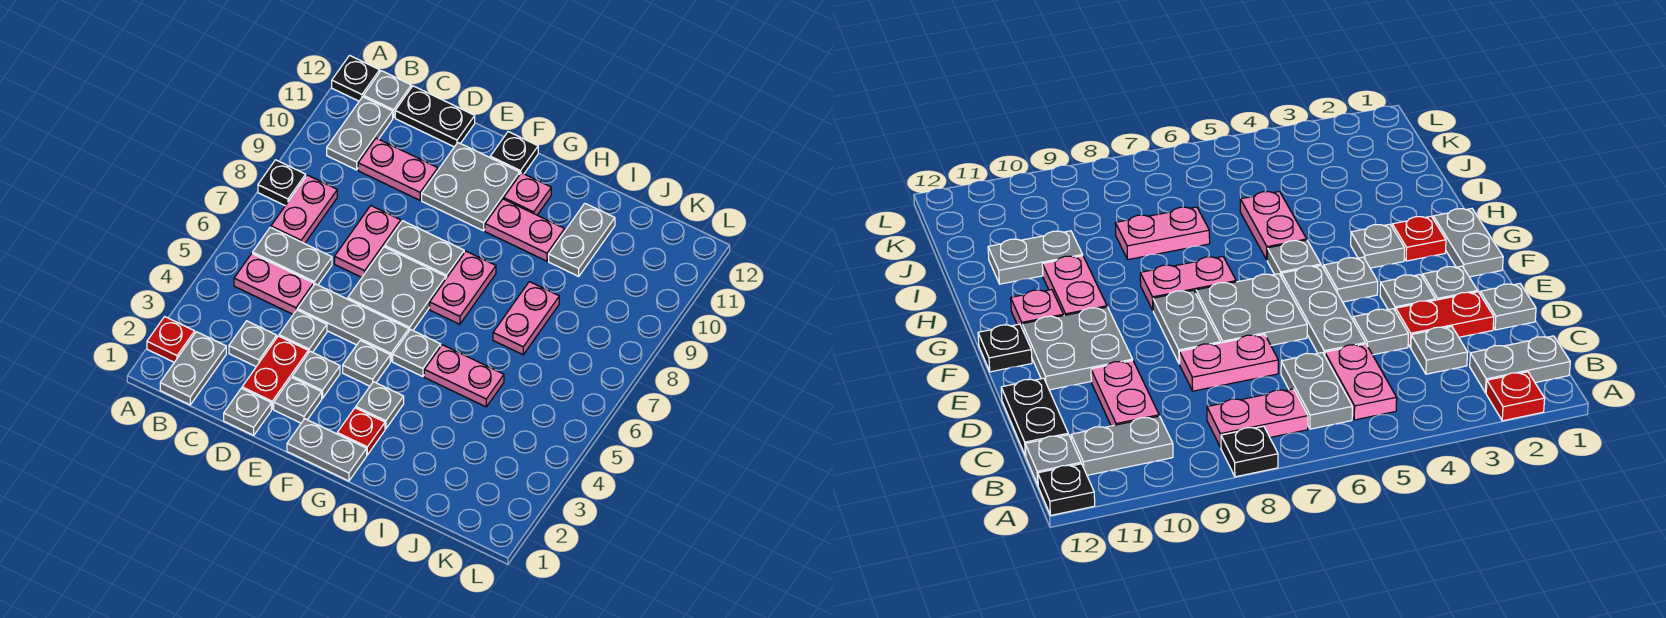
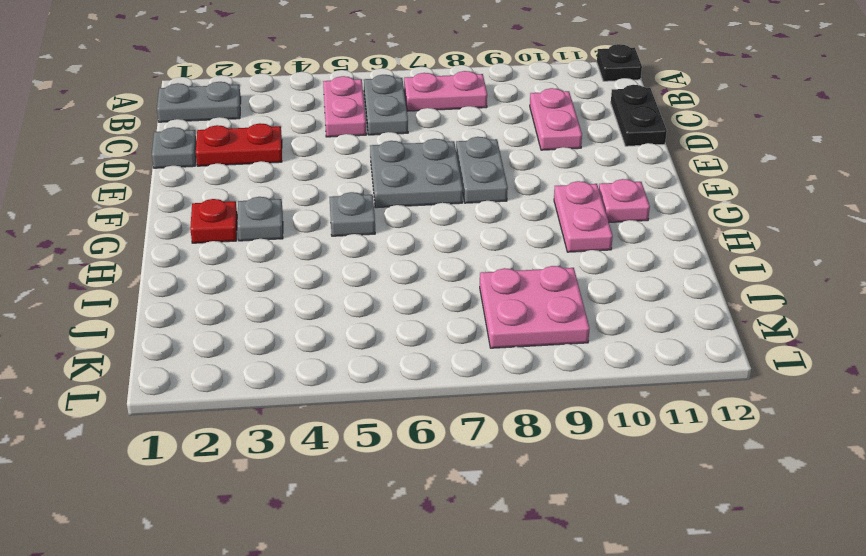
pink plate J8:K9 level 1 -> none
none -> red plate A2 level 1
none -> black plate A8 level 1
none -> grey plate B10:B11 level 1
none -> grey plate B12 level 1

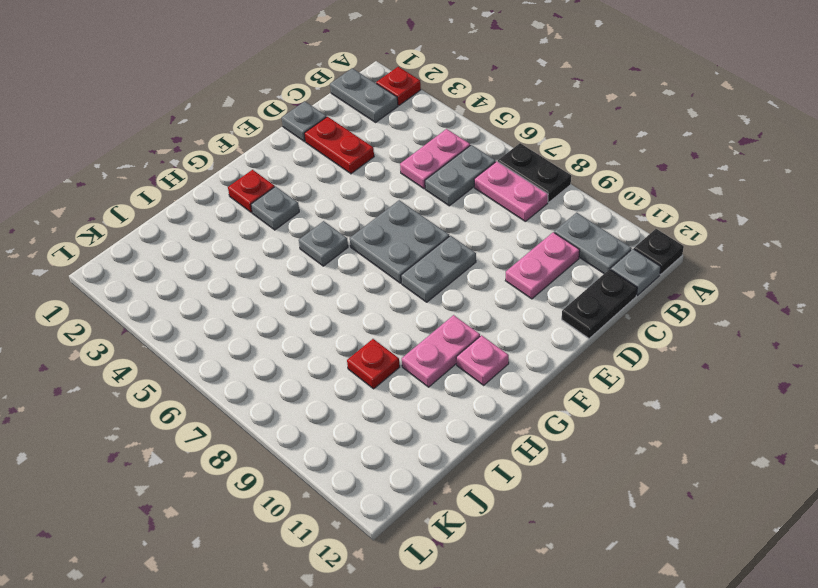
black plate A7:A8 level 1 -> black plate A8 level 1
red plate I9 level 1 -> none
none -> grey plate C3 level 1
none -> grey plate D4 level 1
none -> grey plate D5:F5 level 1
none -> pink plate D7:D8 level 1

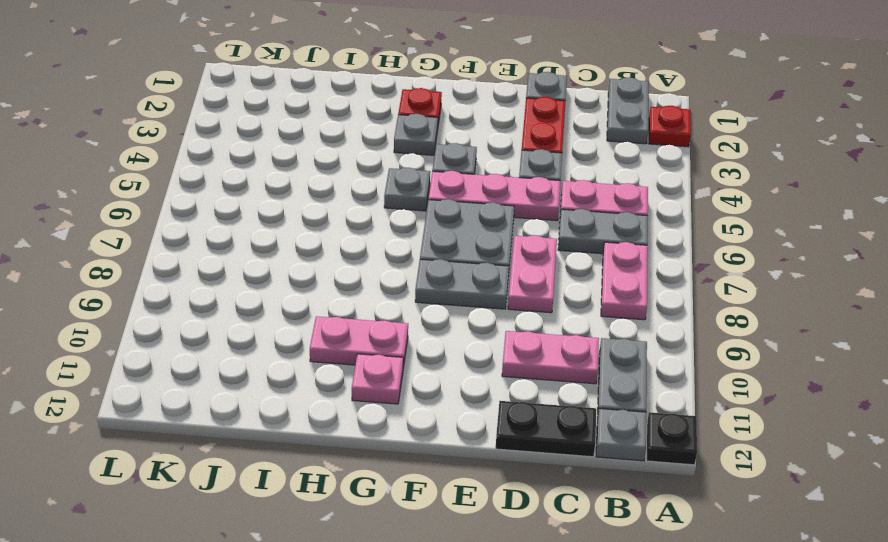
pink plate D5:F5 level 1 -> grey plate D5:F5 level 1
none -> black plate A8 level 1
none -> grey plate C3 level 1
none -> grey plate E2 level 1
none -> grey plate E3 level 1

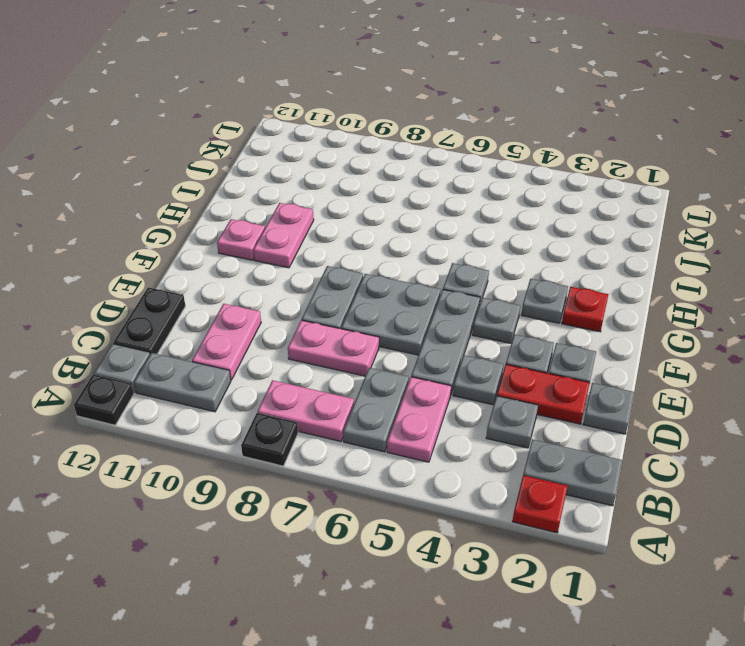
none -> grey plate E10:F11 level 1
none -> grey plate F1:G1 level 1
none -> black plate F12 level 1
none -> pink plate G7:G8 level 1

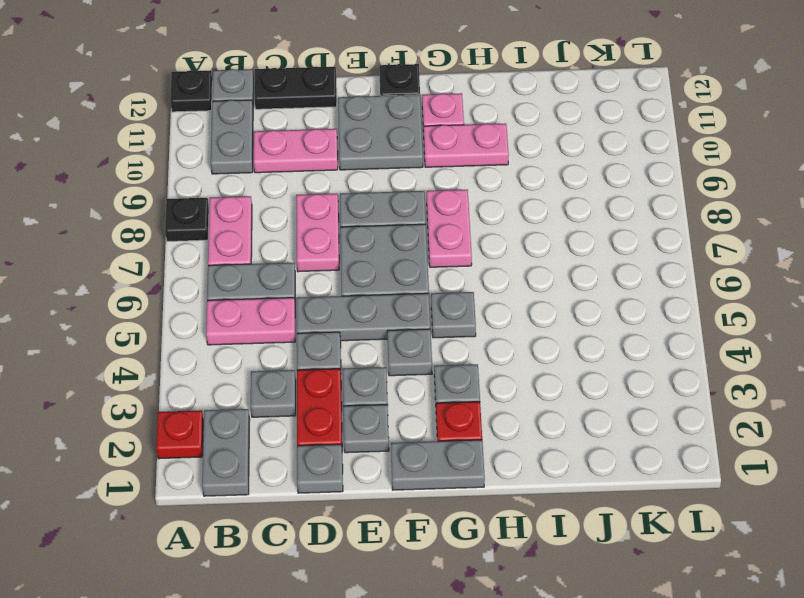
none -> pink plate H5:I5 level 1
none -> pink plate I7:I8 level 1
none -> grey plate I10:I11 level 1

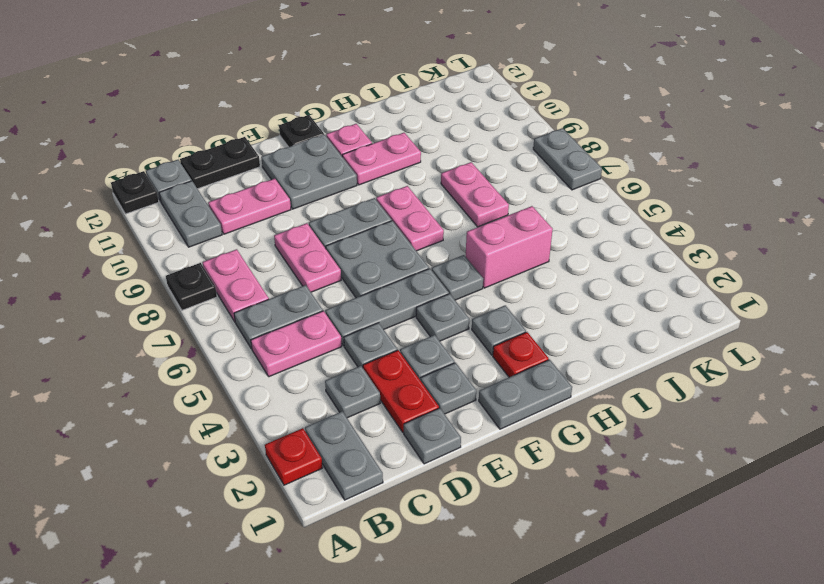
pink brick H5:I5 level 1 -> pink plate H5:I5 level 1
grey plate L7:L8 level 1 -> grey plate I10:I11 level 1

